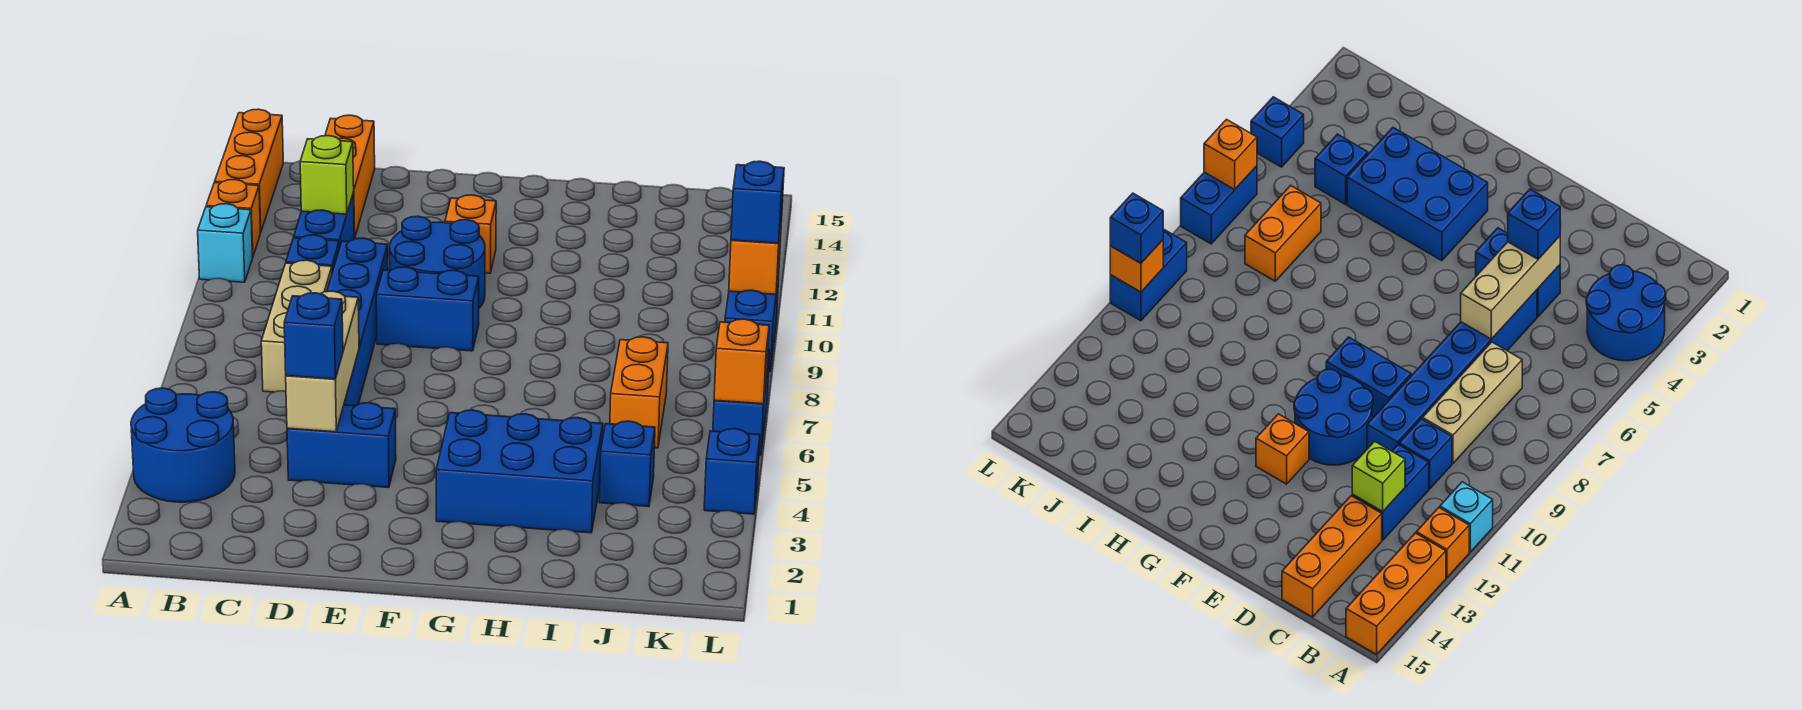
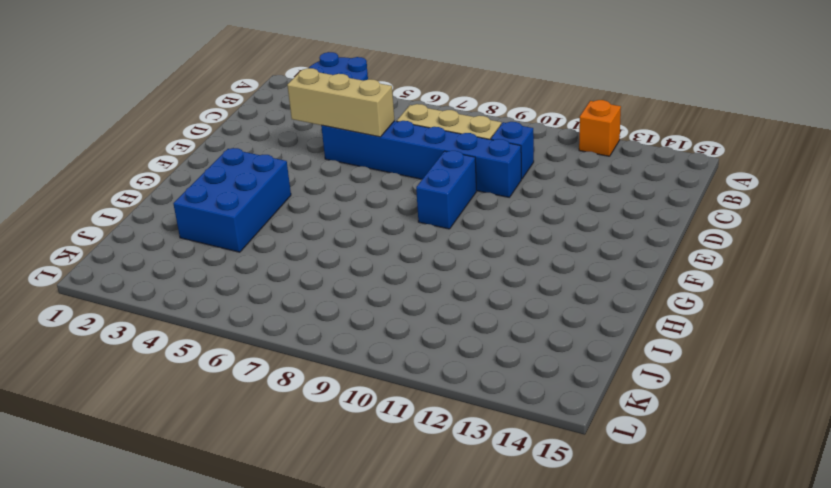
none -> cyan brick A11 level 1
none -> orange brick A13:A15 level 1
none -> blue brick C11:C12 level 1

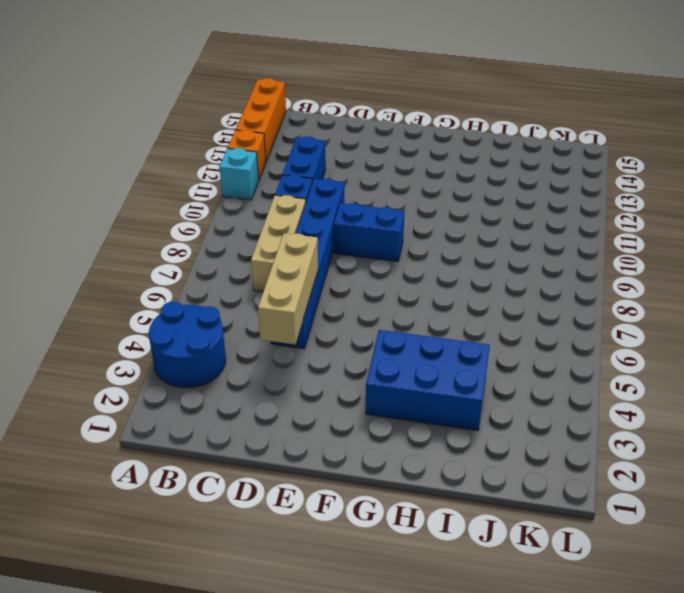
none -> orange brick C13:C15 level 1
none -> blue brick D4:E4 level 1
none -> blue round brick E10:F11 level 1

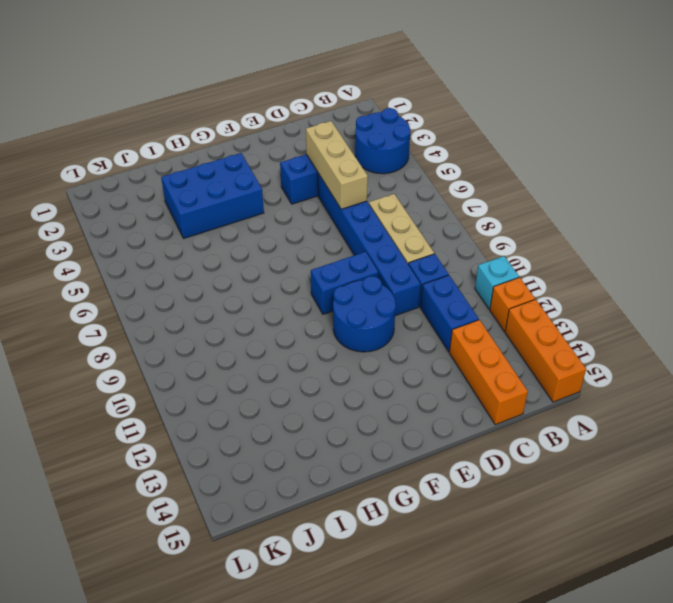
none -> orange brick F12 level 1
none -> blue brick J4 level 1
none -> orange brick J6:J7 level 1

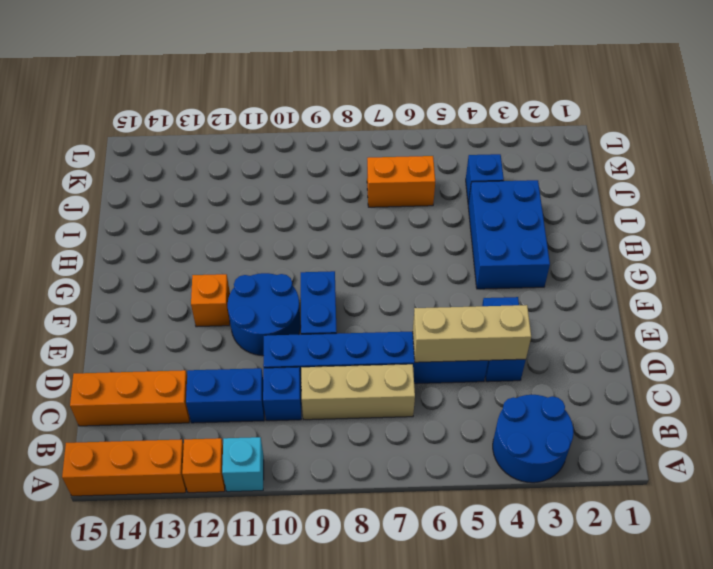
none -> blue brick L4 level 1
none -> blue brick L6:L7 level 1
none -> blue brick L9:L10 level 1

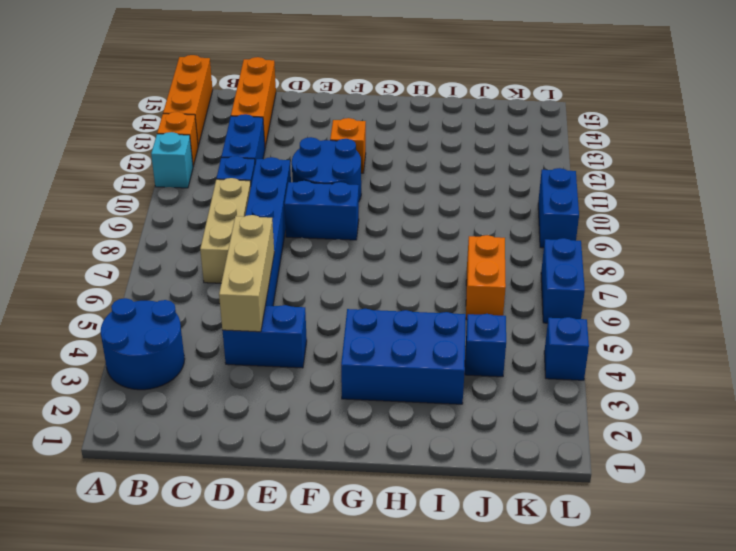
none -> lime brick C12 level 2
none -> orange brick L6 level 2
none -> orange brick L10 level 2

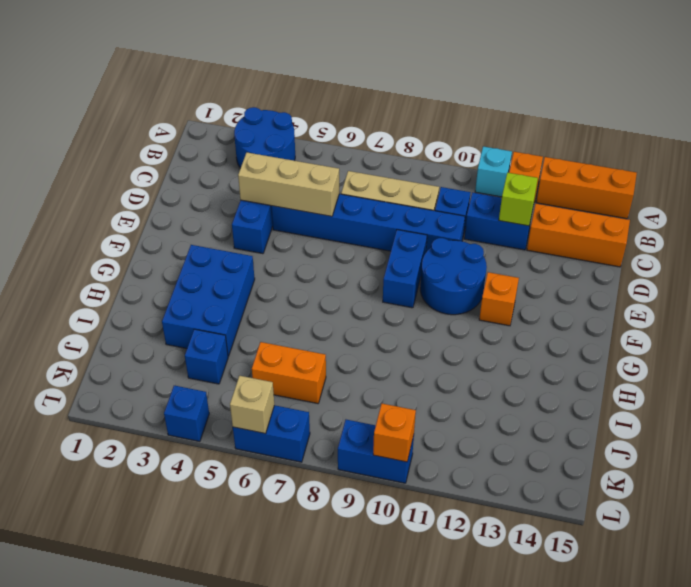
tan brick L6 level 2 -> orange brick L6 level 2
none -> blue brick D4 level 3
none -> blue brick L10 level 3

